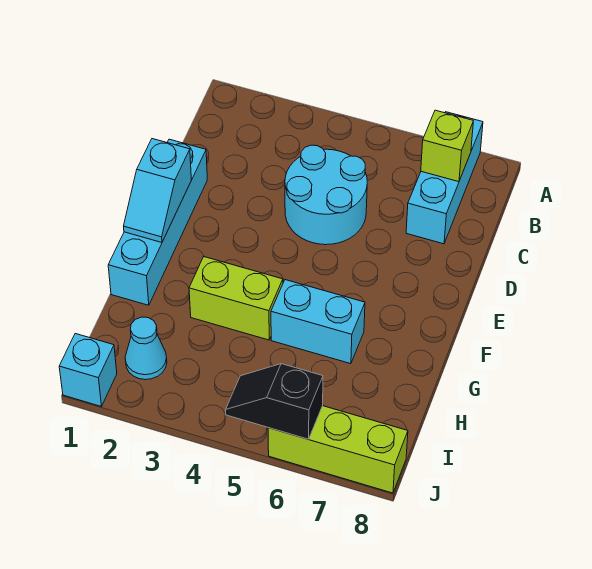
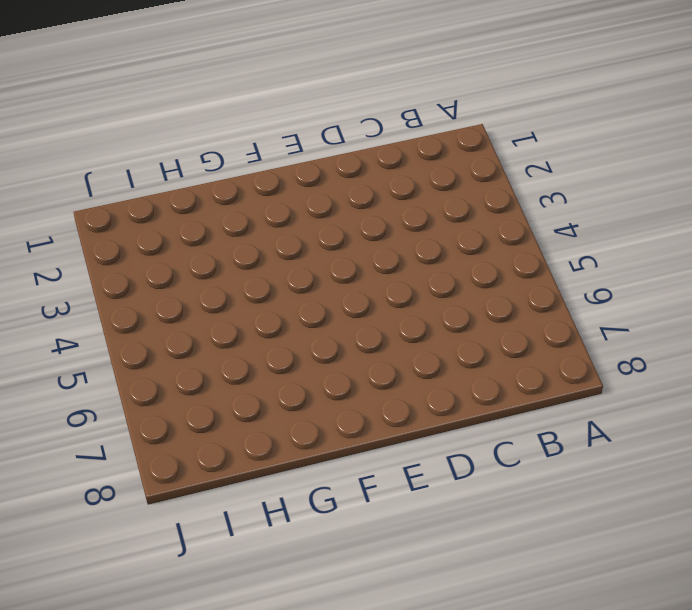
none -> cyan brick A7:C7 level 1
none -> cyan round brick C4:D5 level 1

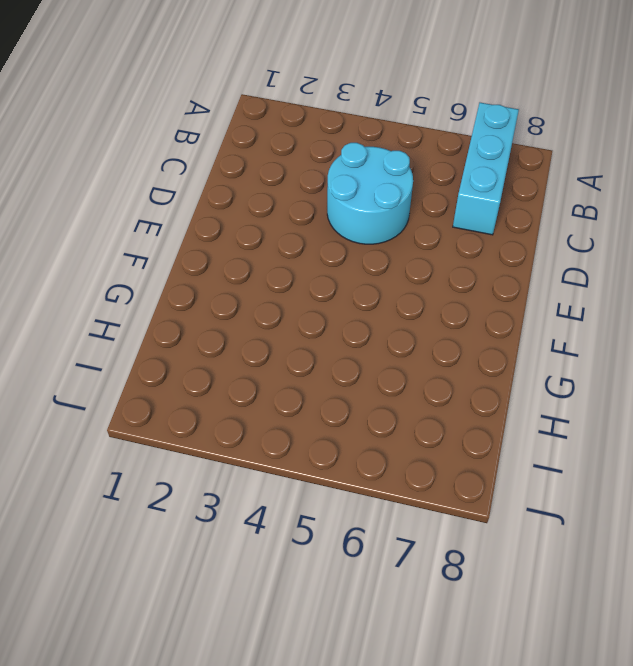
none -> cyan brick D1:G1 level 1
none -> lime brick G3:G4 level 1

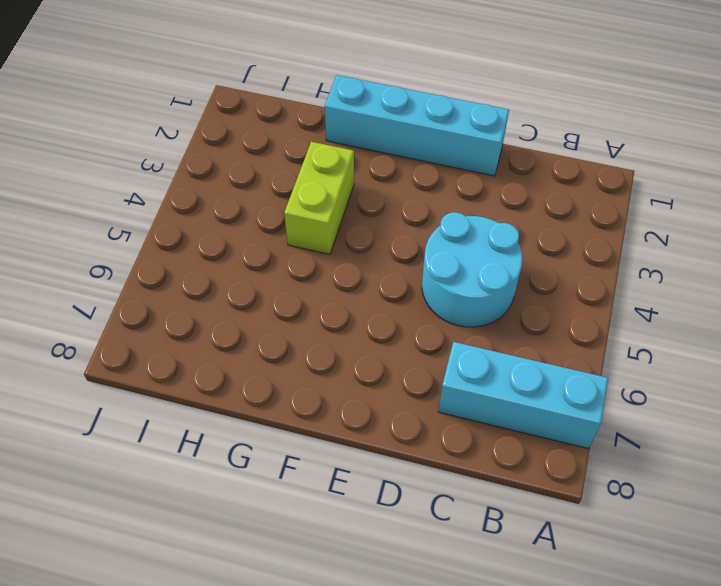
none -> cyan brick G5:G6 level 1
none -> cyan cone I2 level 1

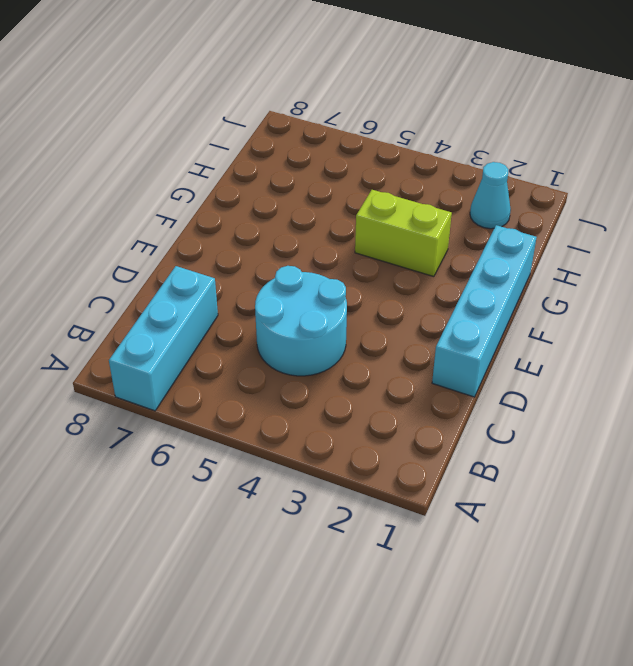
none -> cyan brick G5:G6 level 1
none -> cyan brick J1 level 1

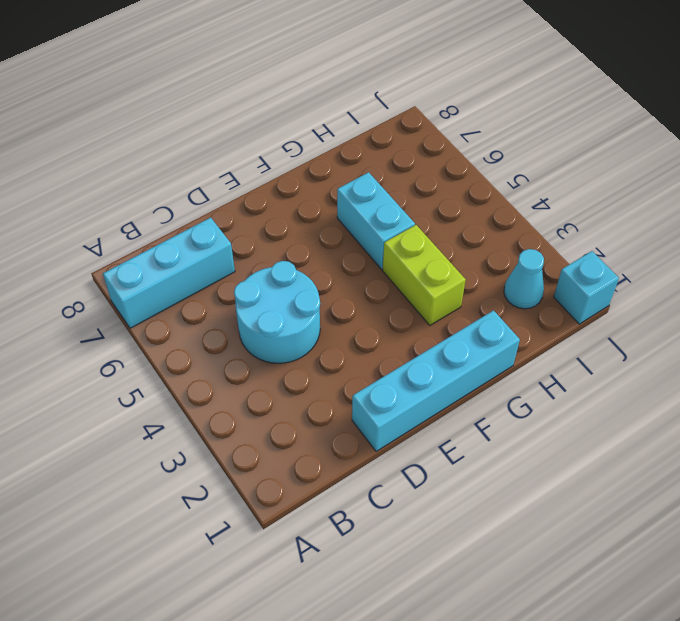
none -> lime brick J6:J8 level 1
none -> lime brick B7 level 2

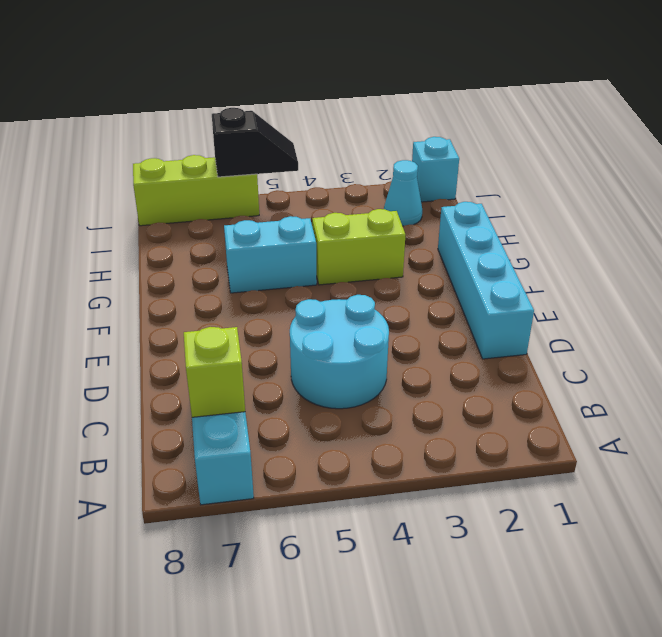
none -> cyan slope E1:F1 level 2 top E

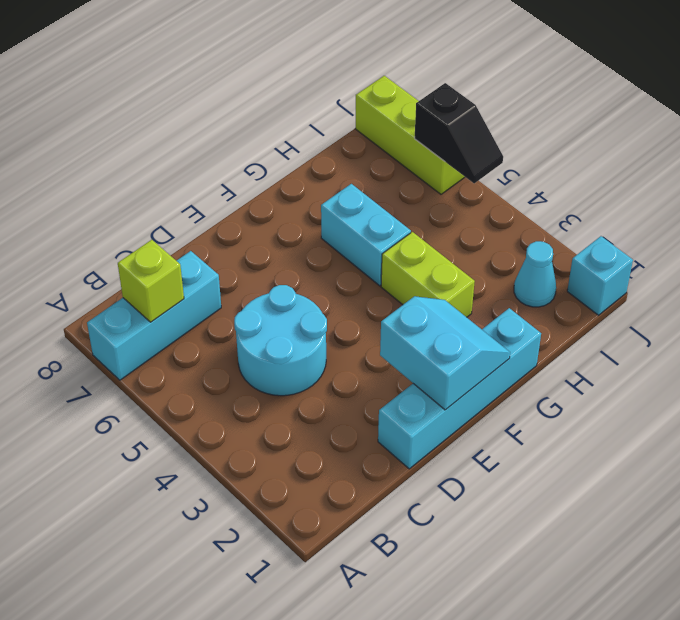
cyan slope E1:F2 level 2 top E -> cyan slope E1:F1 level 2 top E

